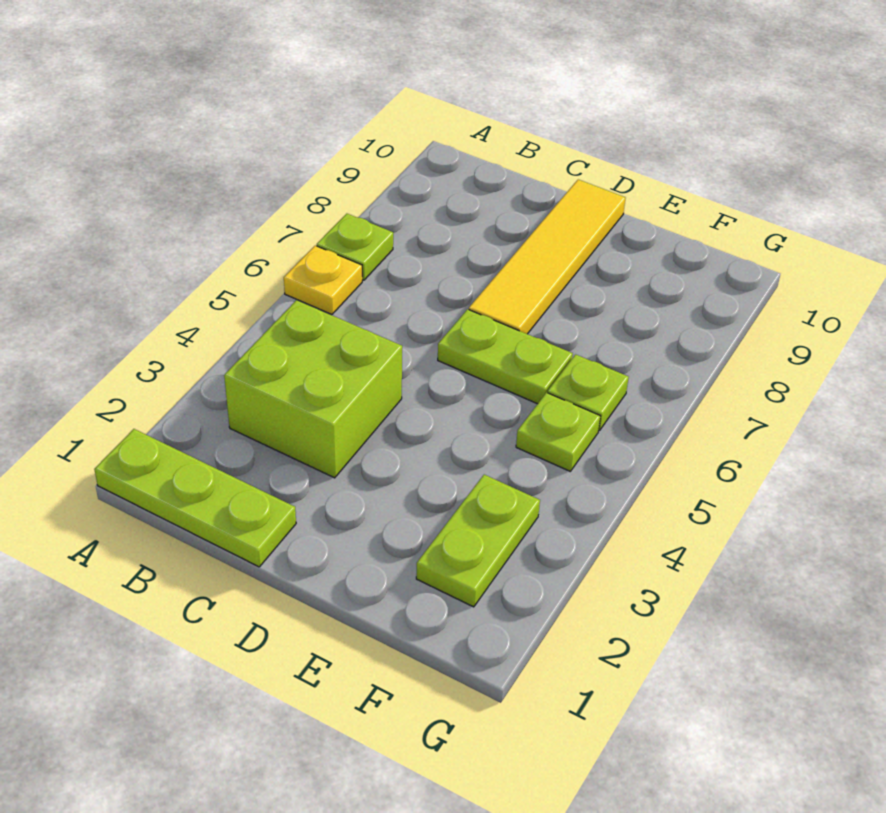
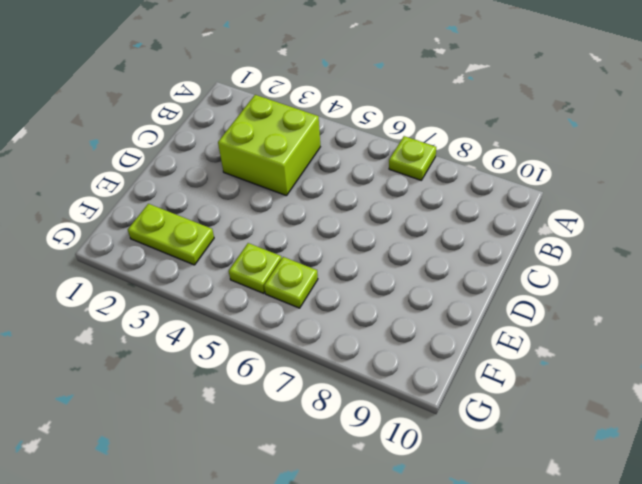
none -> lime plate A1:C1 level 1
none -> yellow plate A6 level 1

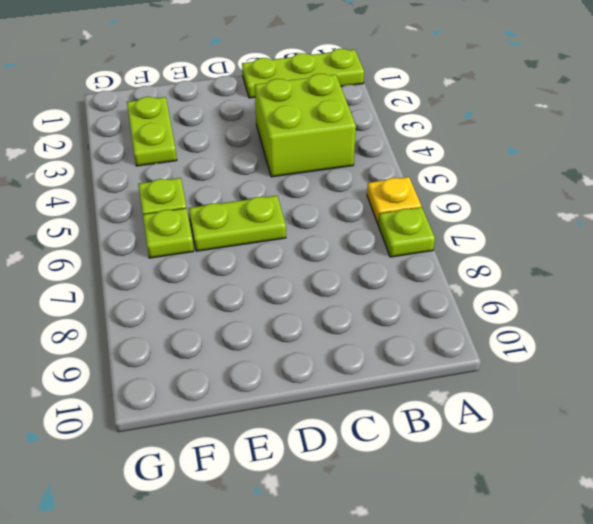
none -> yellow tile D7:D10 level 1

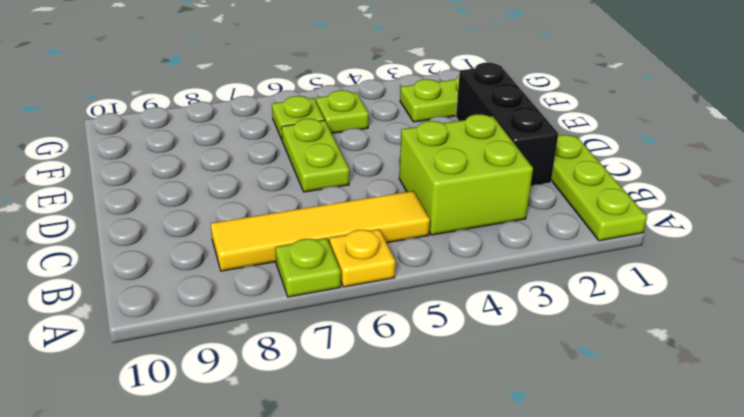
yellow tile B5:B8 level 1 -> yellow tile D7:D10 level 1
black brick C2:E2 level 1 -> none

